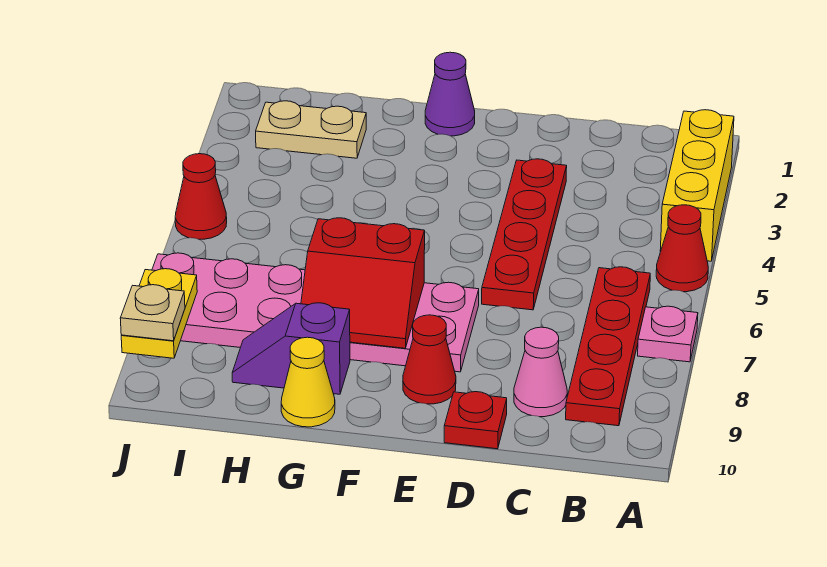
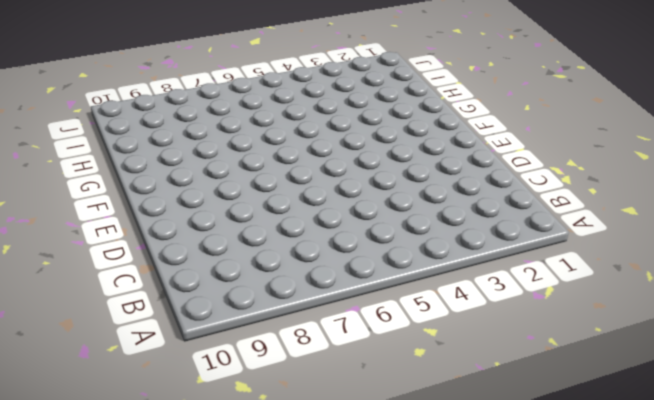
none -> yellow brick A2:A4 level 1
none -> red cone A5 level 1
none -> pink plate A7 level 1

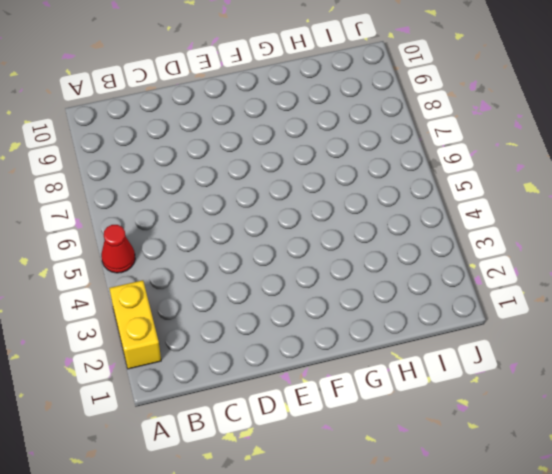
yellow brick A2:A3 level 1 -> yellow brick A2:A4 level 1
none -> pink plate A7 level 1
none -> red plate B6:B9 level 1
none -> pink cone C9 level 1

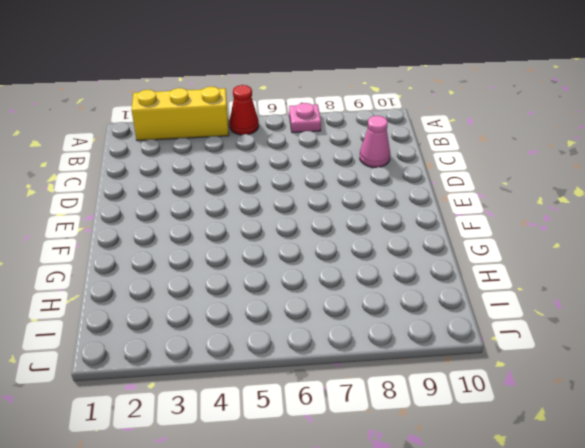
none -> red plate B6:B9 level 1
none -> red plate D3:D6 level 1
none -> red plate D10 level 1

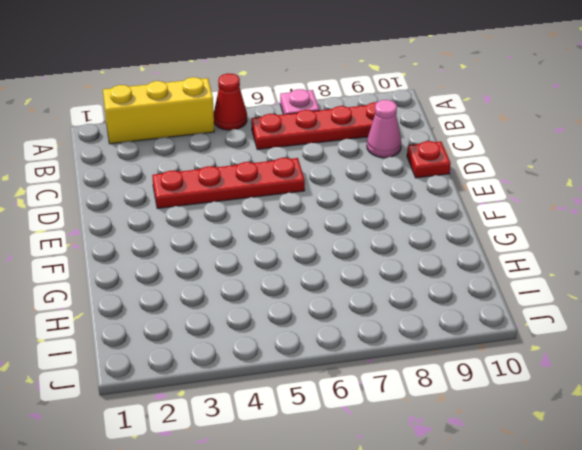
none -> pink plate E7:J8 level 1
none -> red cone E9 level 1
none -> purple cone F1 level 1

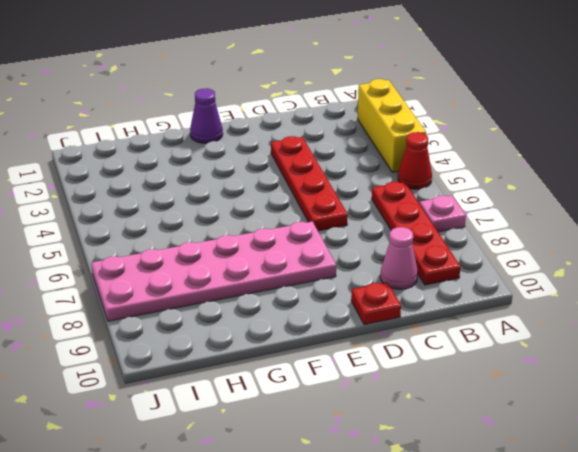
none -> red cone E9 level 1
none -> purple slope G9:H9 level 1 top G
none -> yellow cone G10 level 1

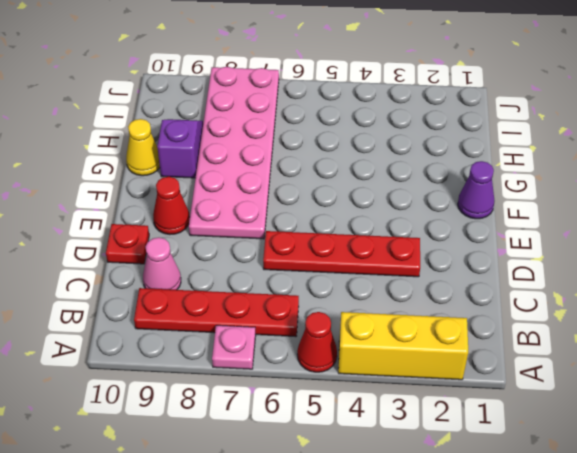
none -> tan plate H2:I2 level 1
none -> red cone J5 level 1
none -> red slope F7:G8 level 2 top 7

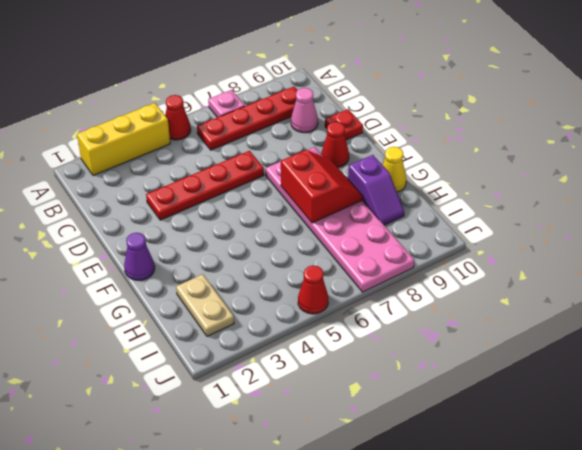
none -> yellow plate J8:J9 level 2
none -> tan plate J9 level 3

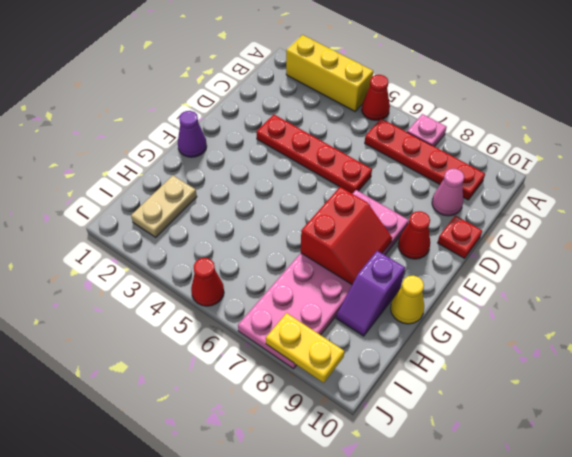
none -> tan plate J9 level 3

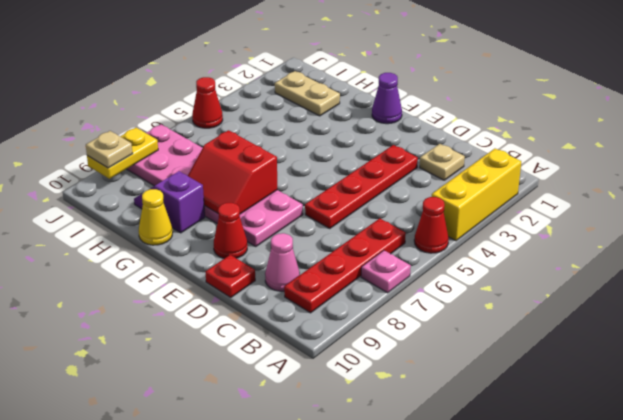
tan plate C2 level 1 -> none

